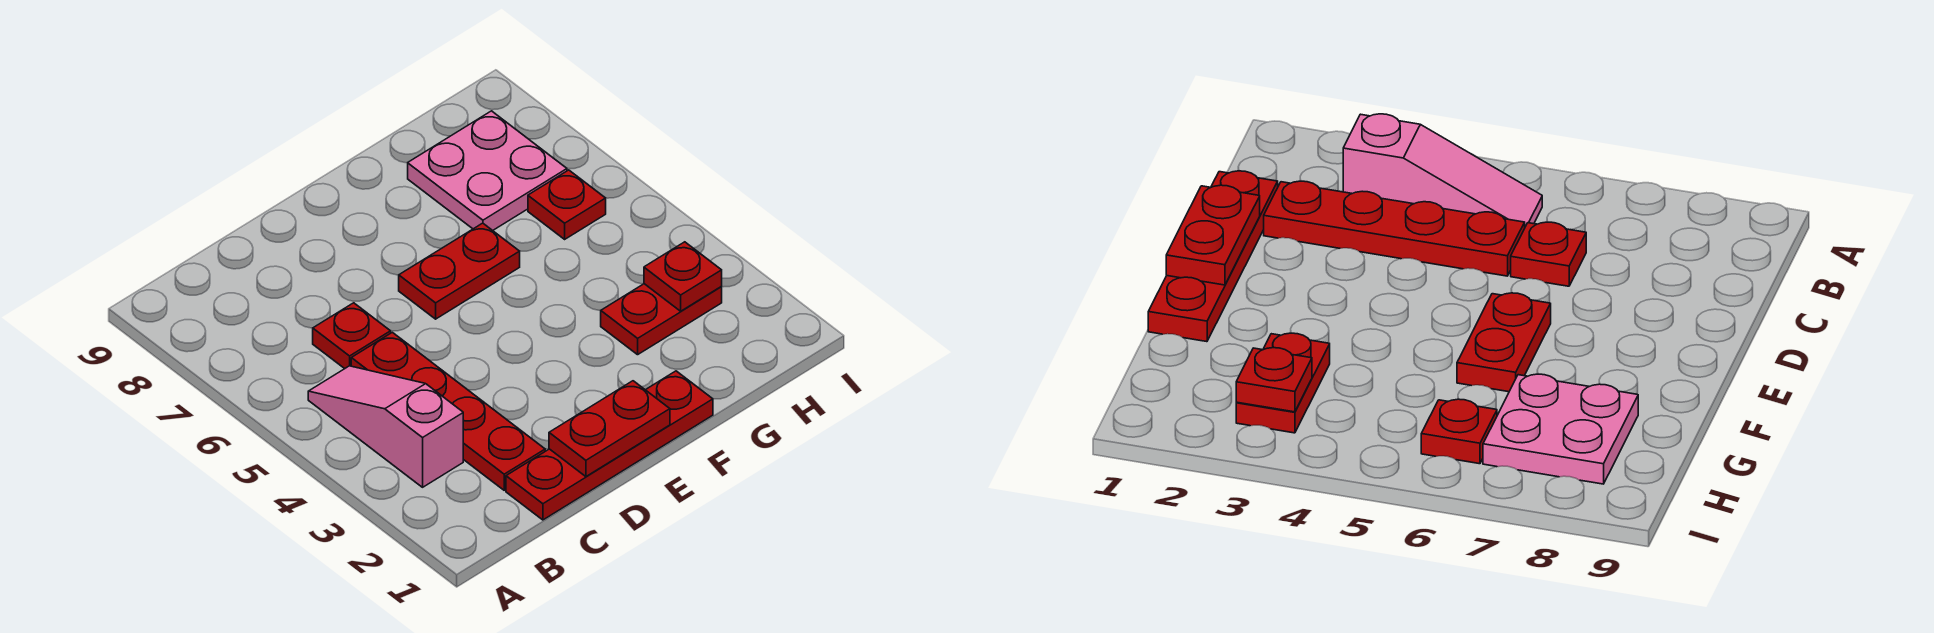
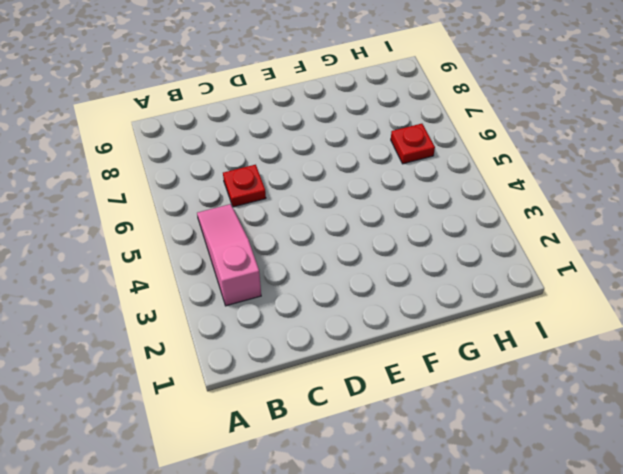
none -> red plate C1:F1 level 1
none -> red plate C2:C5 level 1

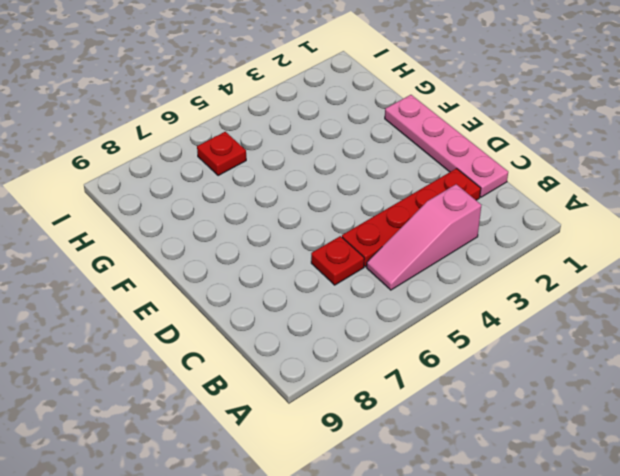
pink plate C1:F1 level 1 -> red plate C1:F1 level 1
none -> red plate E6:F6 level 1
none -> red plate G3:H3 level 1

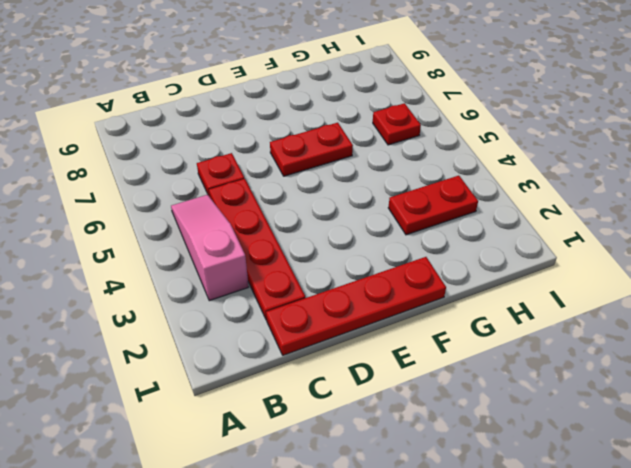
none -> pink plate G7:H8 level 1
none -> red plate D1:E1 level 2

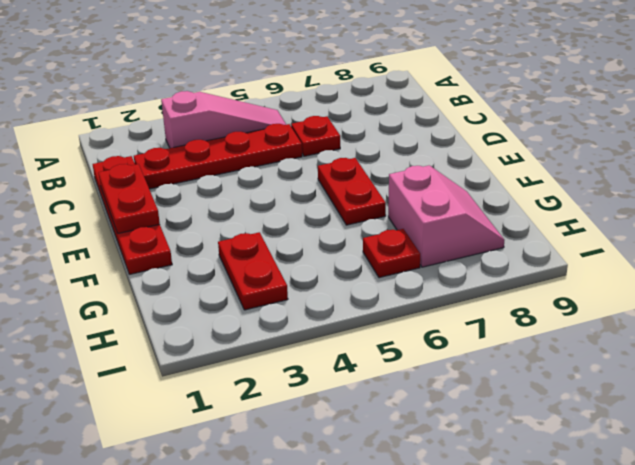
pink slope G7:H8 level 1 top 7 -> pink plate G7:H8 level 1
none -> red plate H3 level 2

